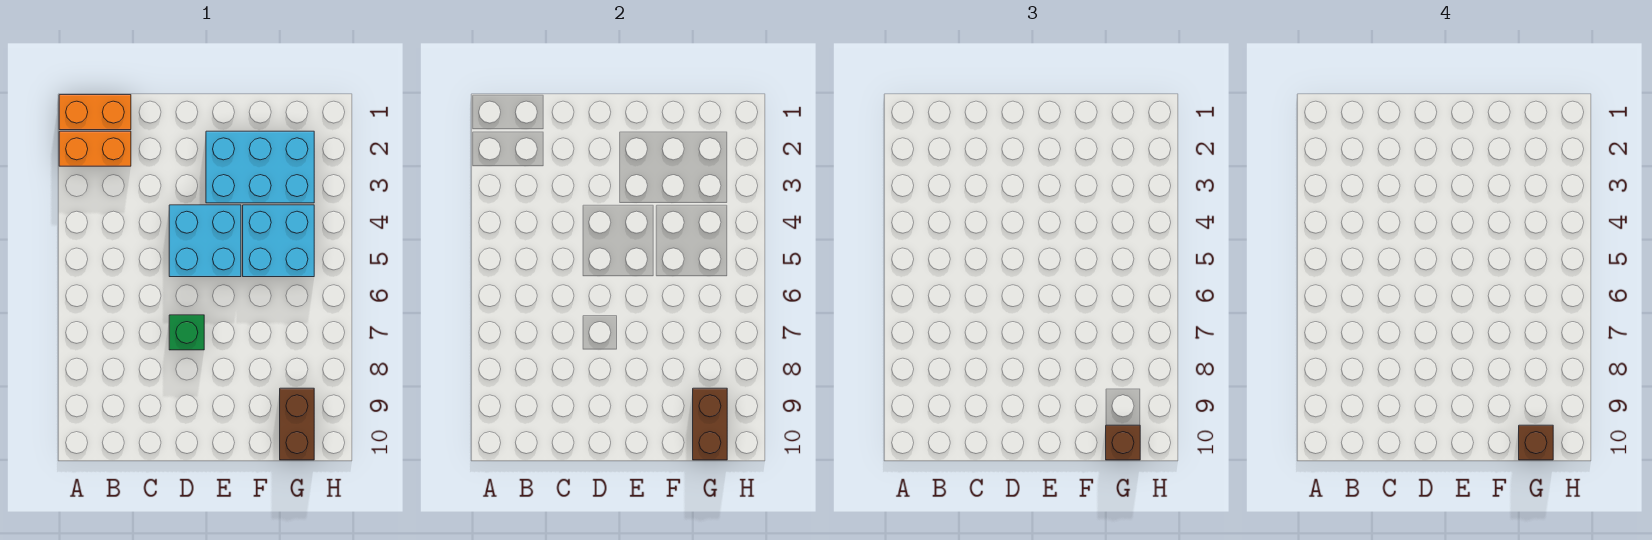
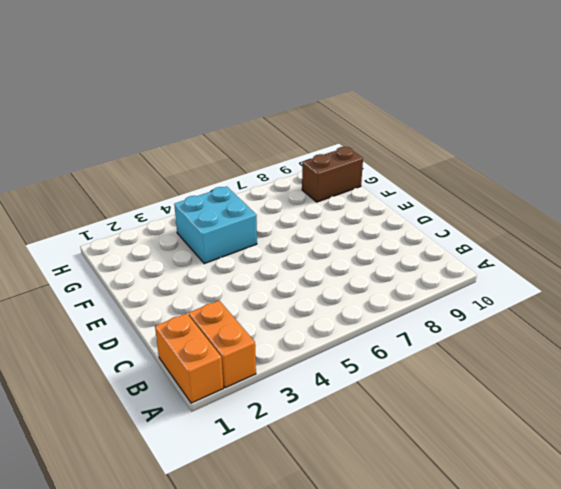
none -> cyan brick D4:E5 level 1
none -> green brick D7 level 1

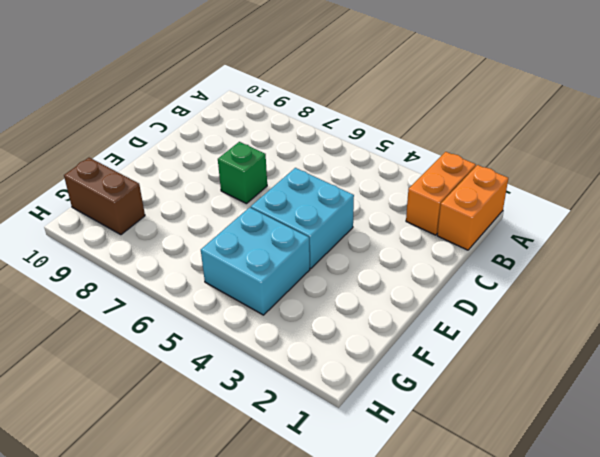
none -> cyan brick E2:G3 level 1
none -> brown brick G9:G10 level 2

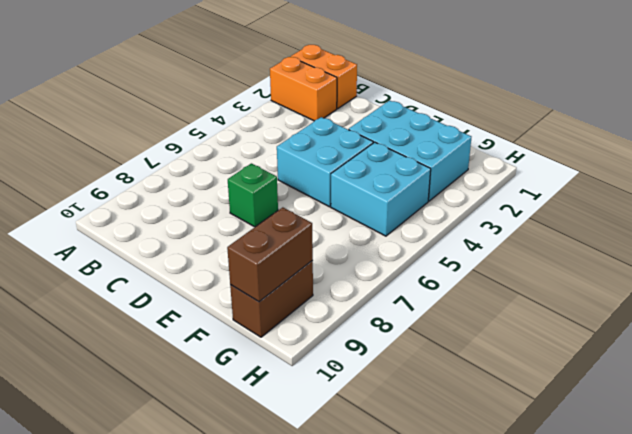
none -> brown brick G10 level 3
none -> brown brick G10 level 4

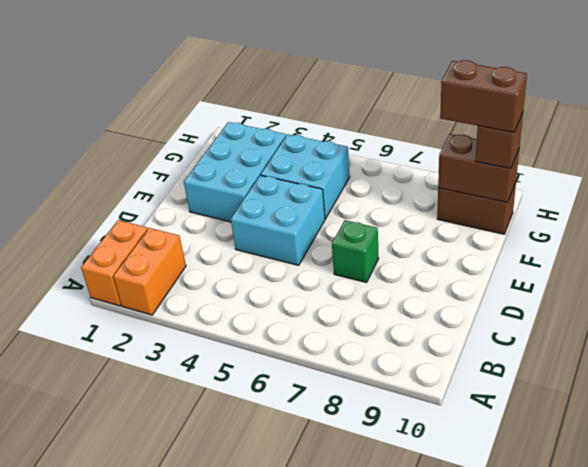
brown brick G9:G10 level 4 -> brown brick G10 level 4

